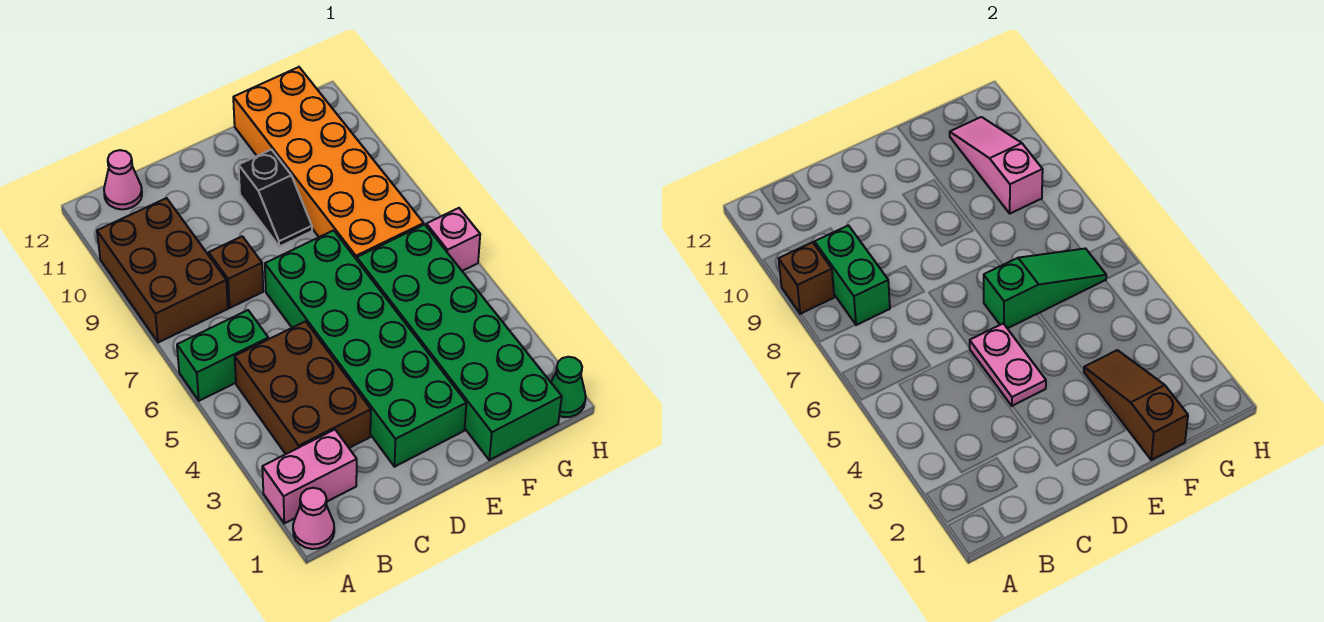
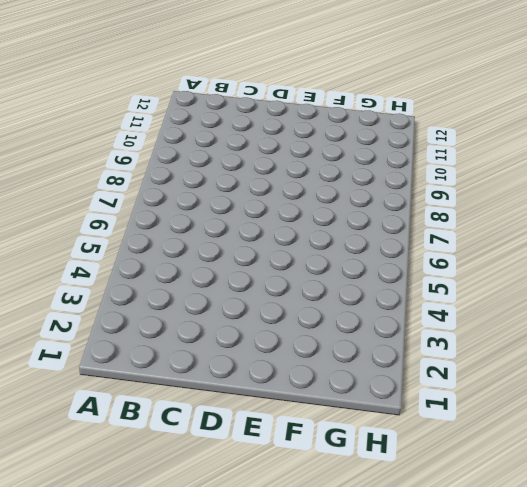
none -> pink cone A1 level 1
none -> pink brick A2:B2 level 1
none -> green brick A6:B6 level 1

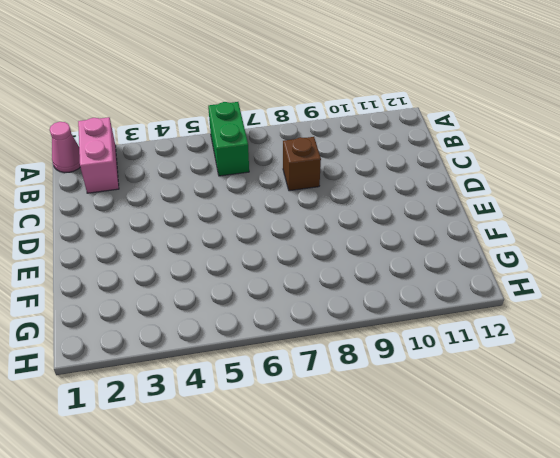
none -> brown brick A8:B10 level 1
none -> brown brick B3:C5 level 1
none -> pink cone B12 level 1

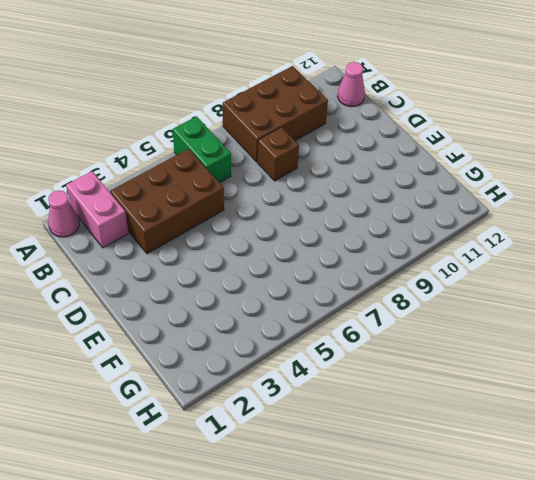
none -> green brick D2:E7 level 1
none -> black slope E9:E10 level 1 top 10
none -> green brick F1:G6 level 1

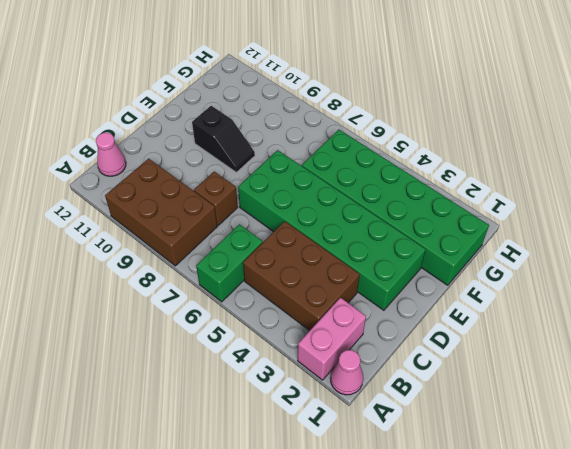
none -> orange brick F7:G12 level 1
none -> green cone H1 level 1
none -> pink brick H6 level 1

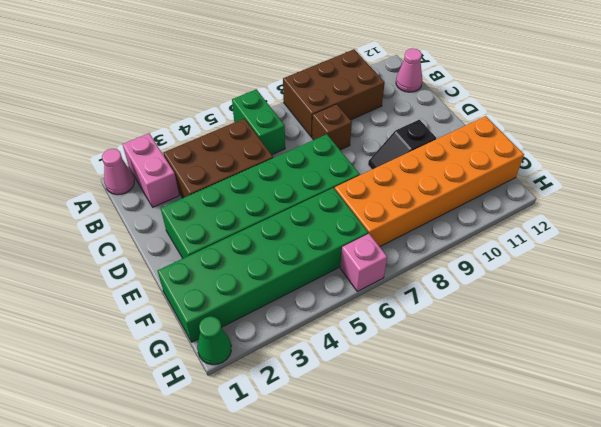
none -> brown brick A9 level 2
none -> green brick B8:B9 level 2
none -> pink plate D4:D5 level 2

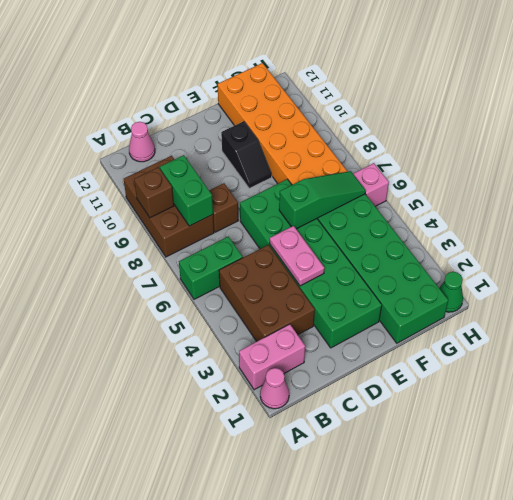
none -> brown slope F1:F3 level 2 top 1
none -> pink slope G9:G11 level 2 top 9

